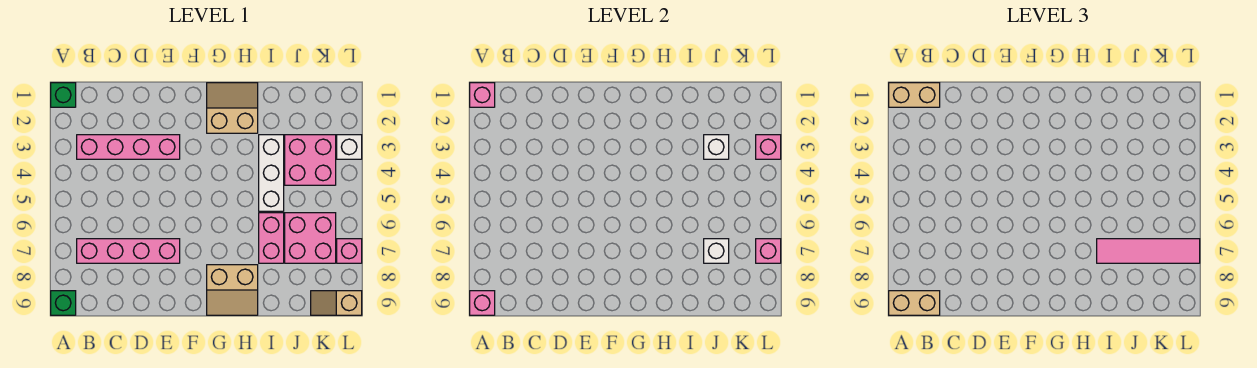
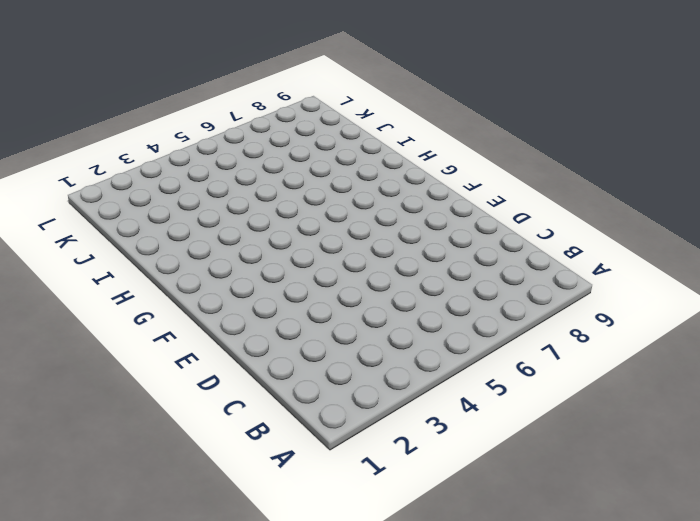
none -> green brick A1 level 1
none -> green brick A9 level 1
none -> pink brick B3:E3 level 1

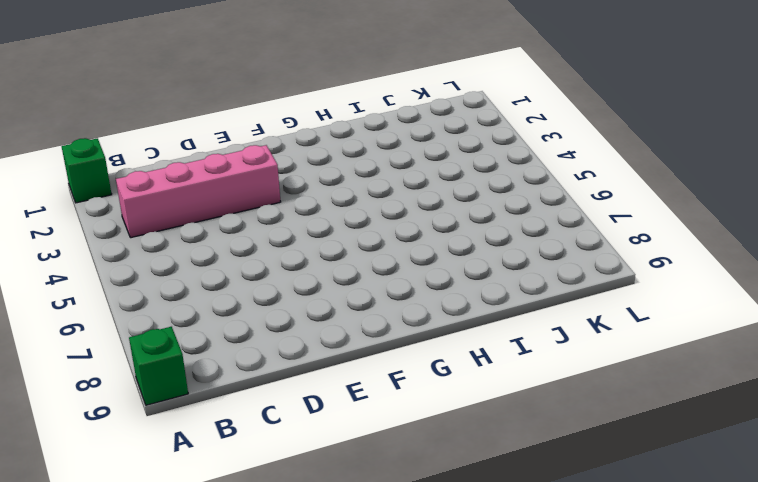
none -> pink brick B7:E7 level 1
none -> tan slope G1:H2 level 1 top 2
none -> tan slope G8:H9 level 1 top 8

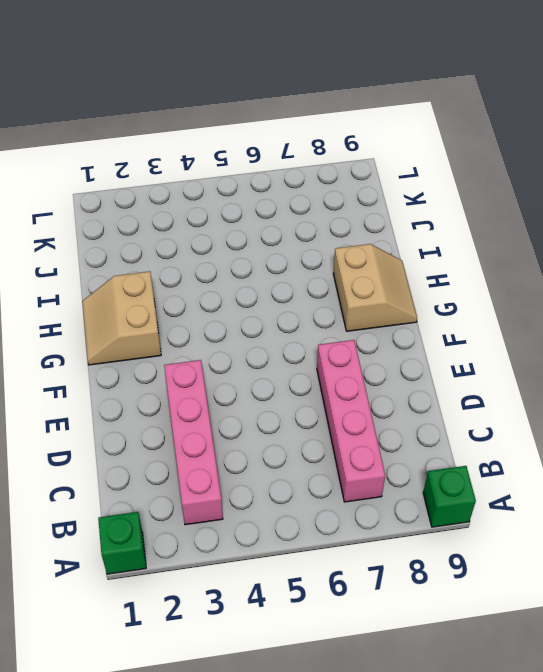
none -> white brick I3:I5 level 1
none -> pink brick I6:I7 level 1
none -> pink brick J3:K4 level 1

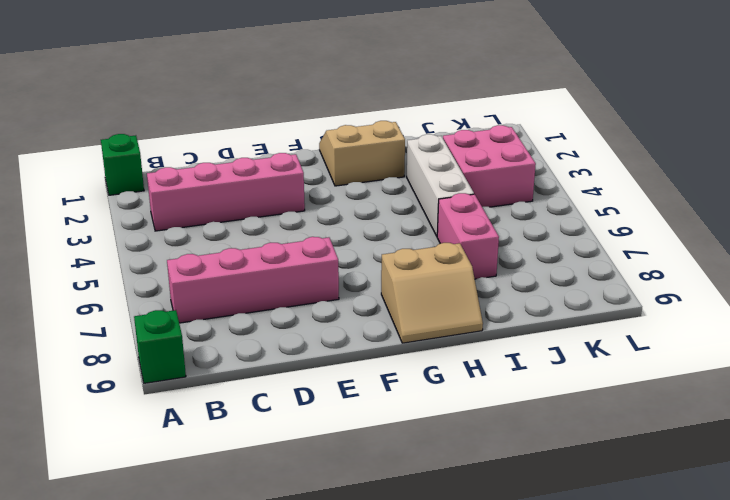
none -> pink brick J6:K7 level 1
none -> tan slope K9:L9 level 1 top L
none -> white brick L3 level 1

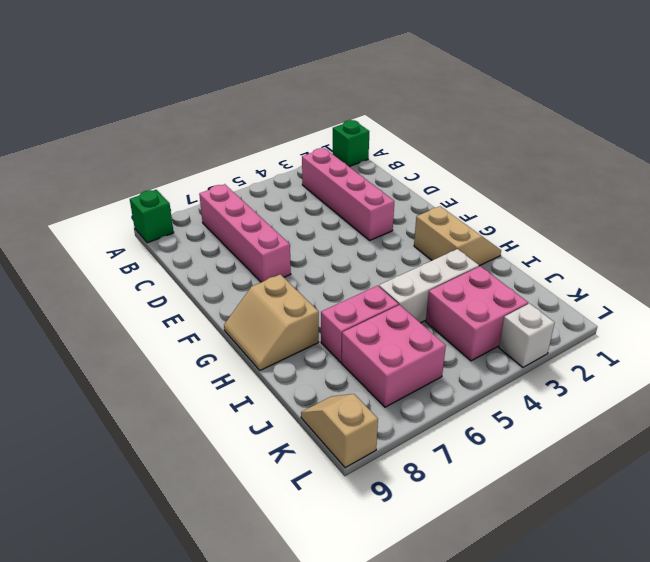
none -> pink brick L7 level 1
none -> pink brick A1 level 2
none -> pink brick A9 level 2

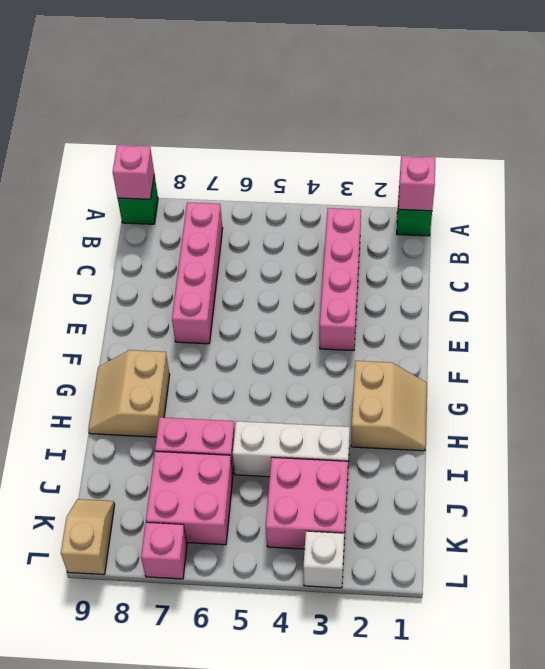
none -> white brick J3 level 2
none -> white brick J7 level 2
none -> pink brick L3 level 2

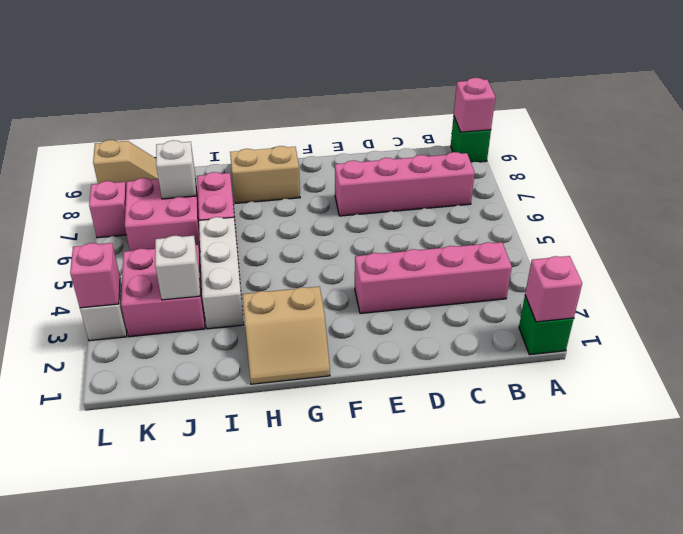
none -> pink brick L7 level 2
none -> tan brick A1:B1 level 3
none -> tan brick A9:B9 level 3

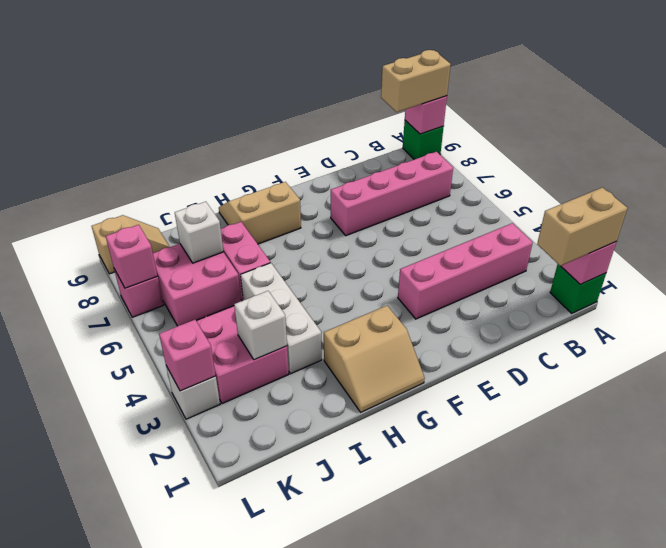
none -> pink tile I7:L7 level 3

